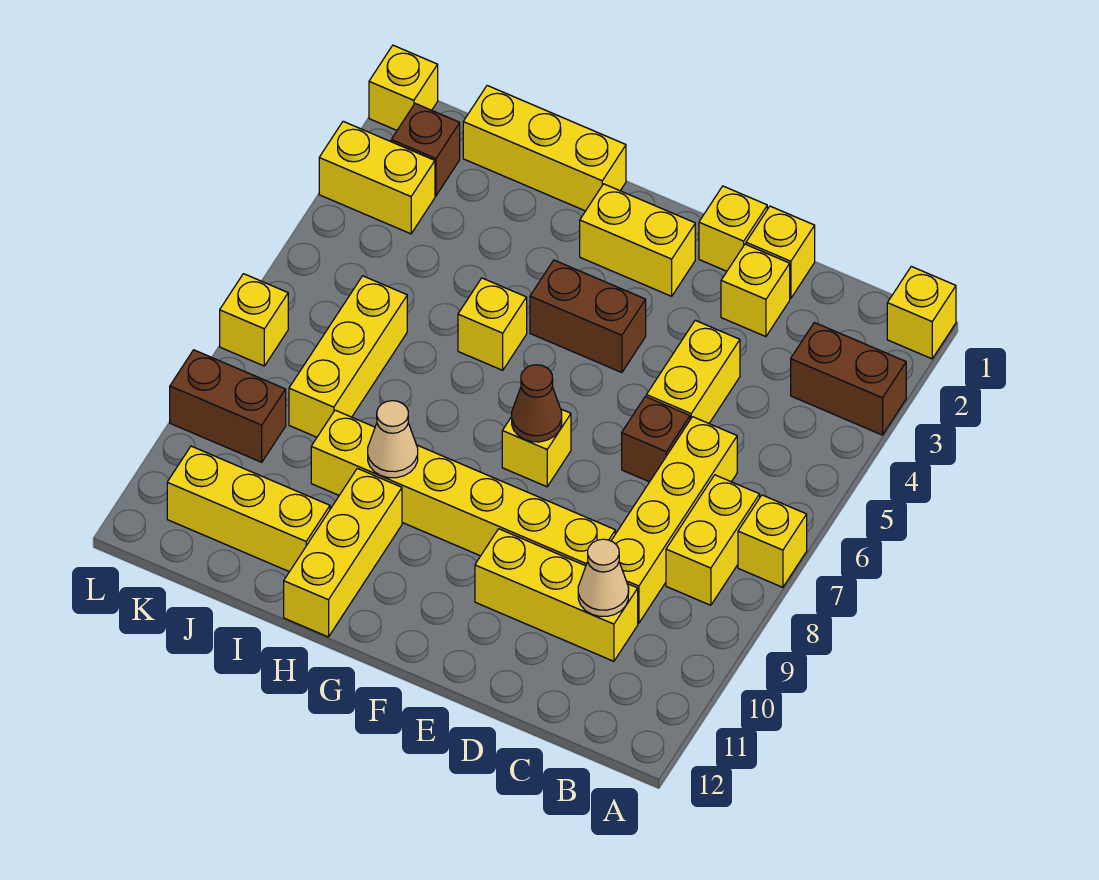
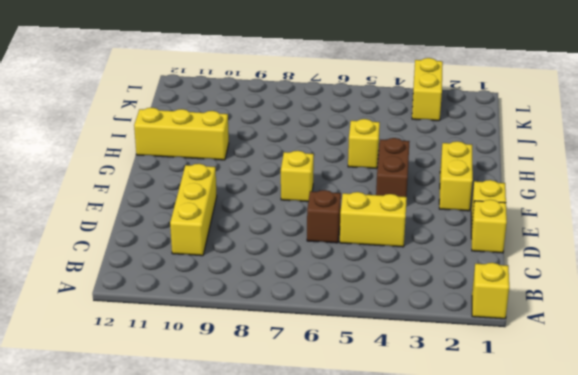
none -> brown brick A3:B3 level 1
none -> yellow brick A7 level 1
none -> yellow brick B7:B8 level 1

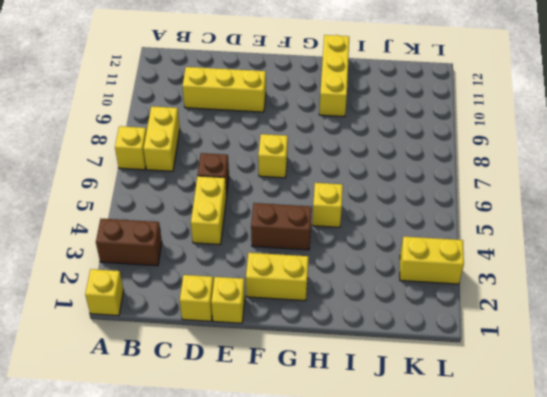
none -> yellow brick C6:C9 level 1
none -> yellow brick D2 level 1
none -> yellow brick D9:I9 level 1

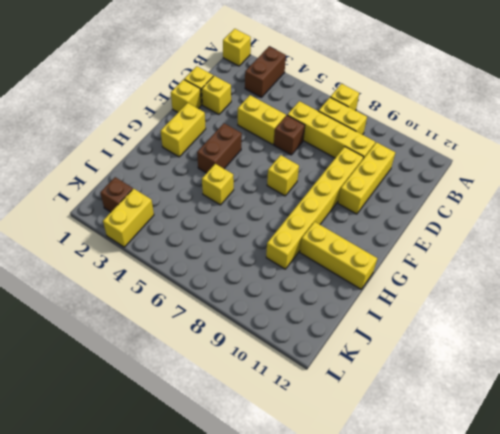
none -> yellow brick H1:J1 level 1
none -> yellow brick I11:K11 level 1
none -> yellow brick J6:J8 level 1

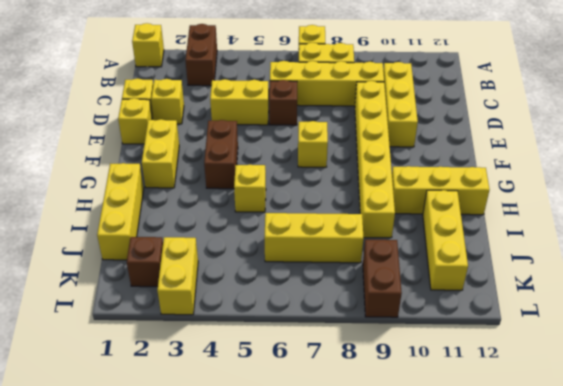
none -> yellow brick L1 level 1
none -> yellow brick L7 level 1
none -> tan cone C10 level 2

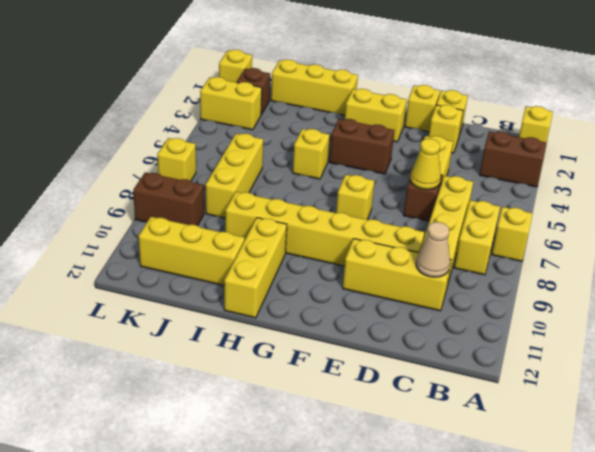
yellow cone D6 level 2 -> none
none -> brown cone F7 level 2
none -> tan cone H9 level 2

